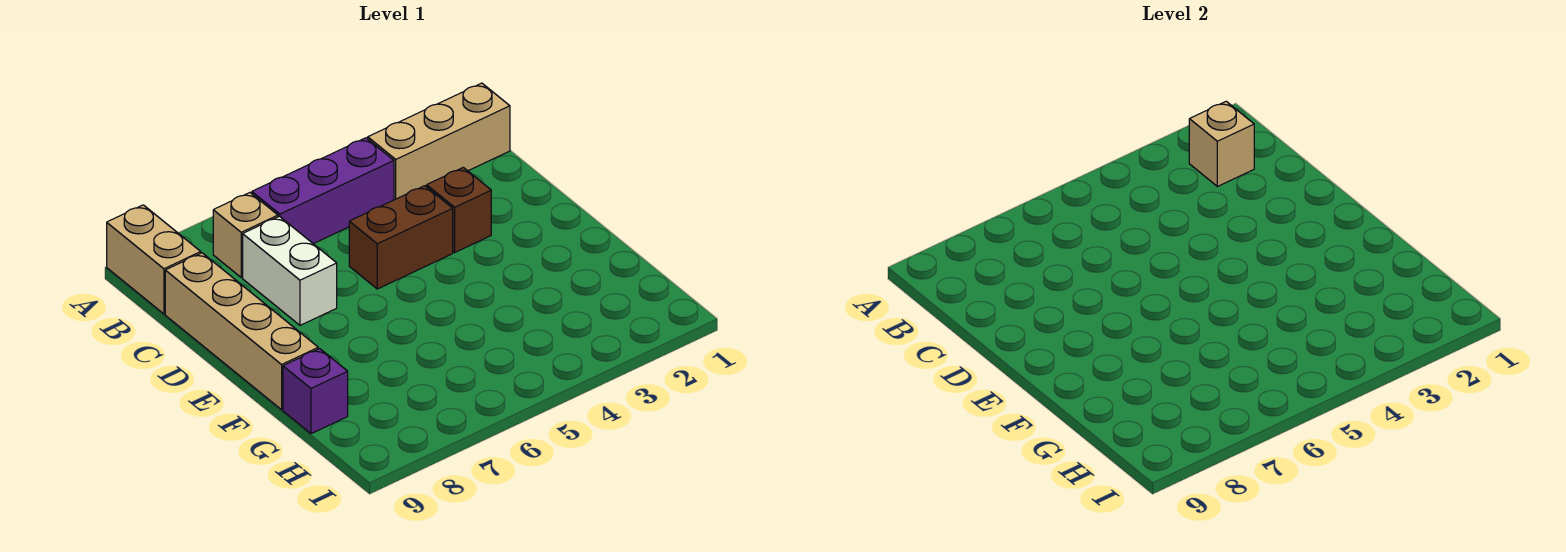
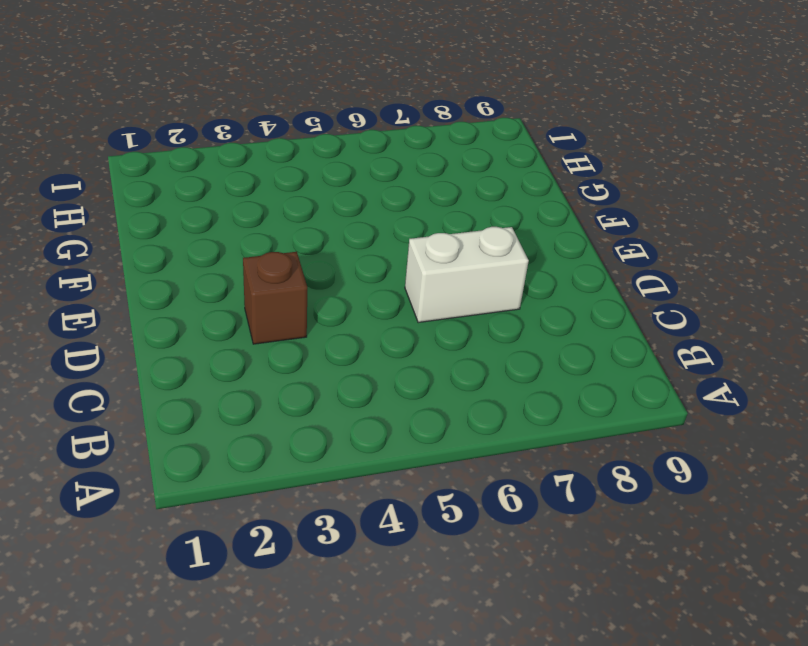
white brick D6:D7 level 1 -> white brick C7:D7 level 1
none -> tan brick A9:B9 level 1
none -> tan brick B1:B3 level 1

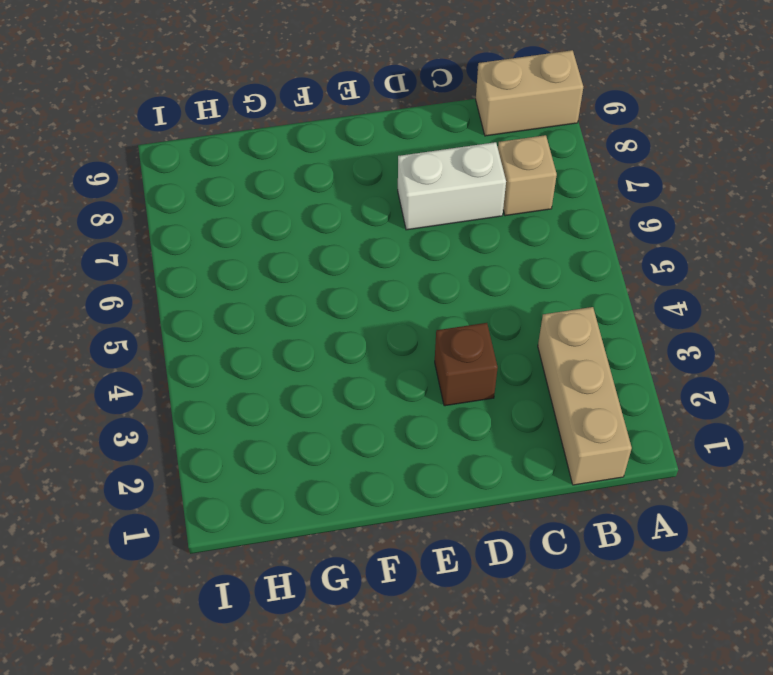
none -> purple brick B4:B6 level 1
none -> tan brick C9:F9 level 1

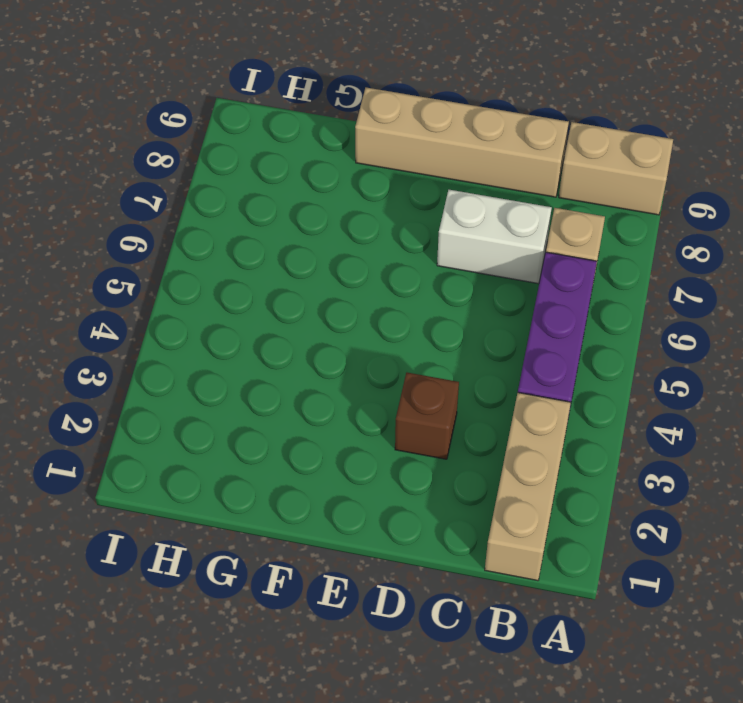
none -> brown brick D4:D5 level 1
none -> purple brick G9 level 1

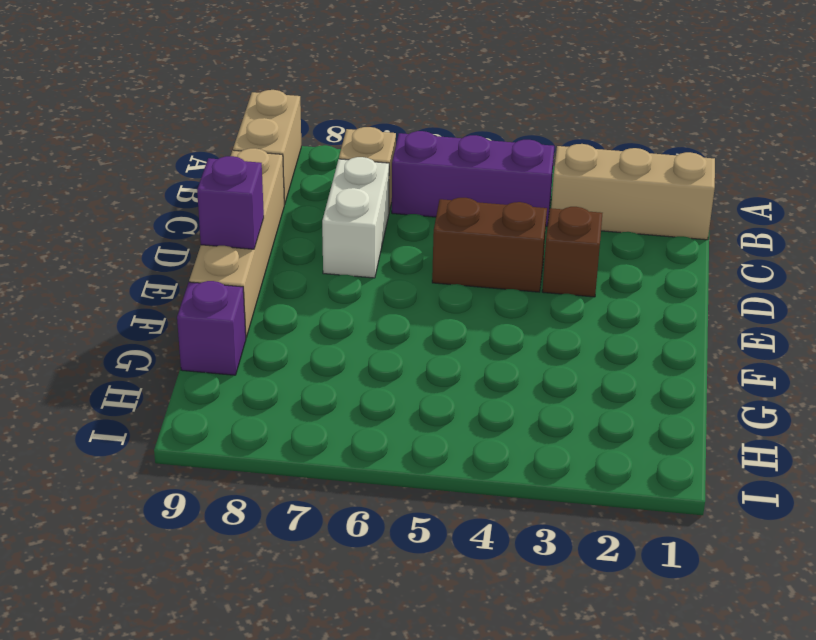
purple brick E9 level 2 -> none
none -> tan brick B2 level 2

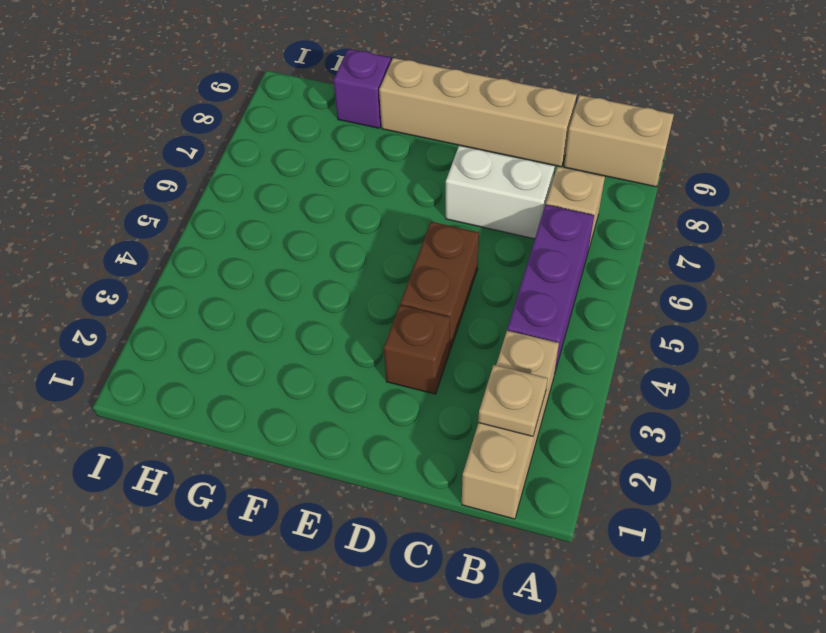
tan plate B2 level 2 -> tan brick B2 level 2

